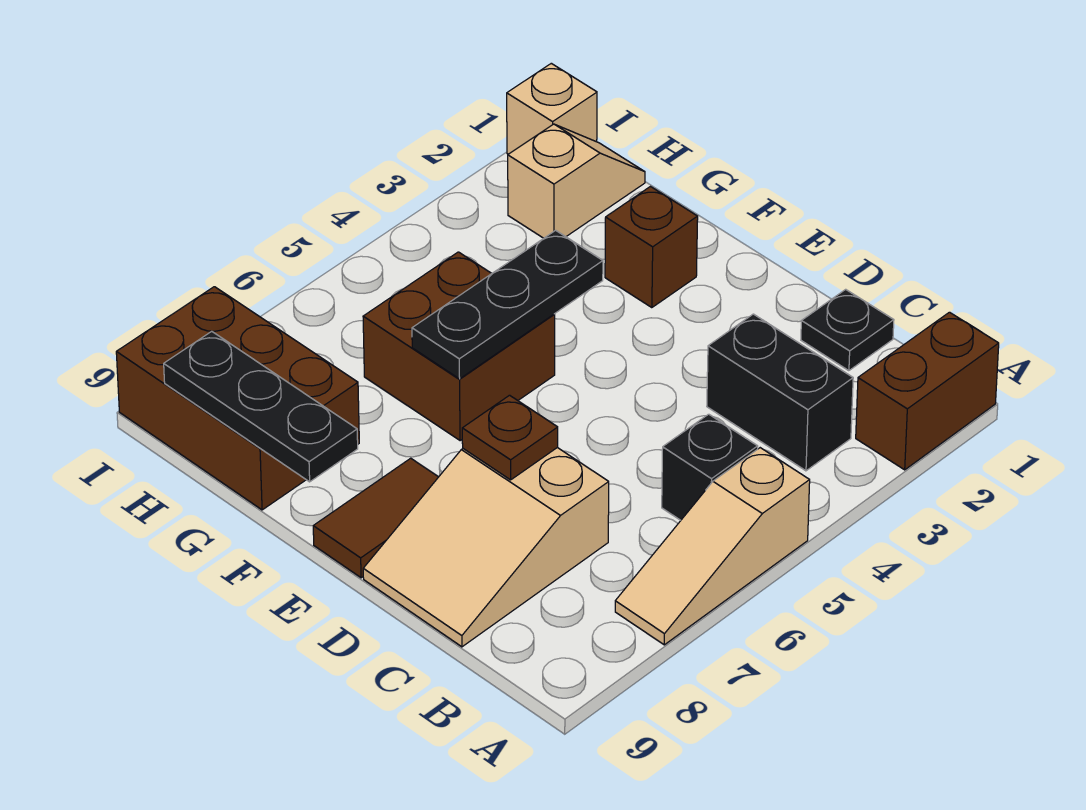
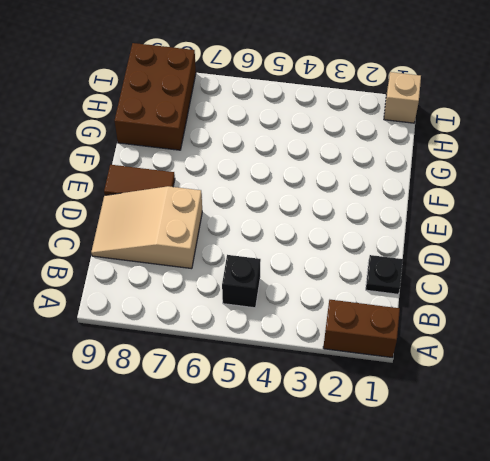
none -> tan slope A5:A7 level 1 top 5
none -> black brick B3:C3 level 1
none -> brown brick F2 level 1

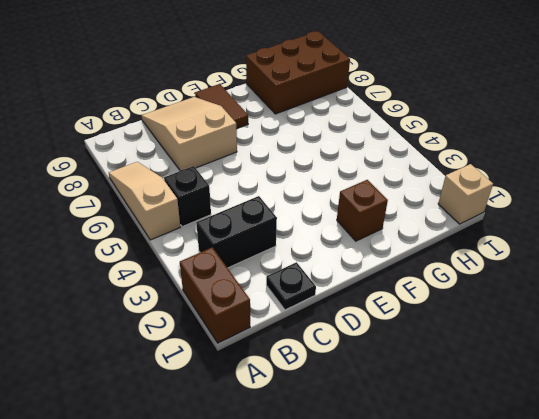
none -> brown brick F5:G6 level 1
none -> tan slope H1:H2 level 1 top 2
none -> brown plate D7 level 2

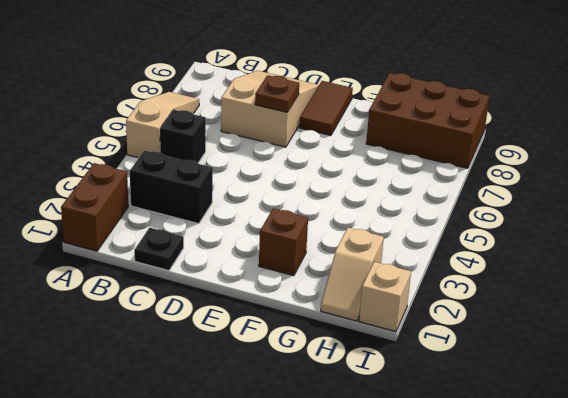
none -> brown brick F5:G6 level 1
none -> black plate F4:F6 level 2
none -> black plate F9:H9 level 2

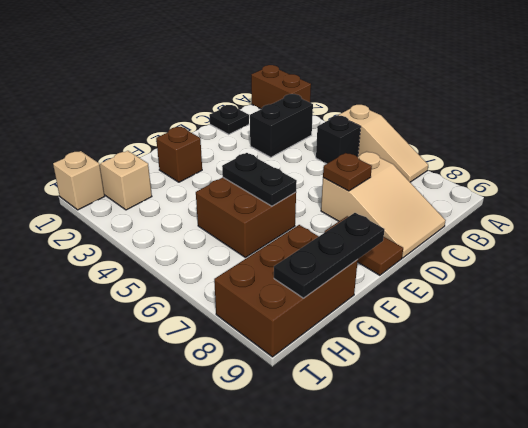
black plate F5:F6 level 2 -> black plate F4:F6 level 2

